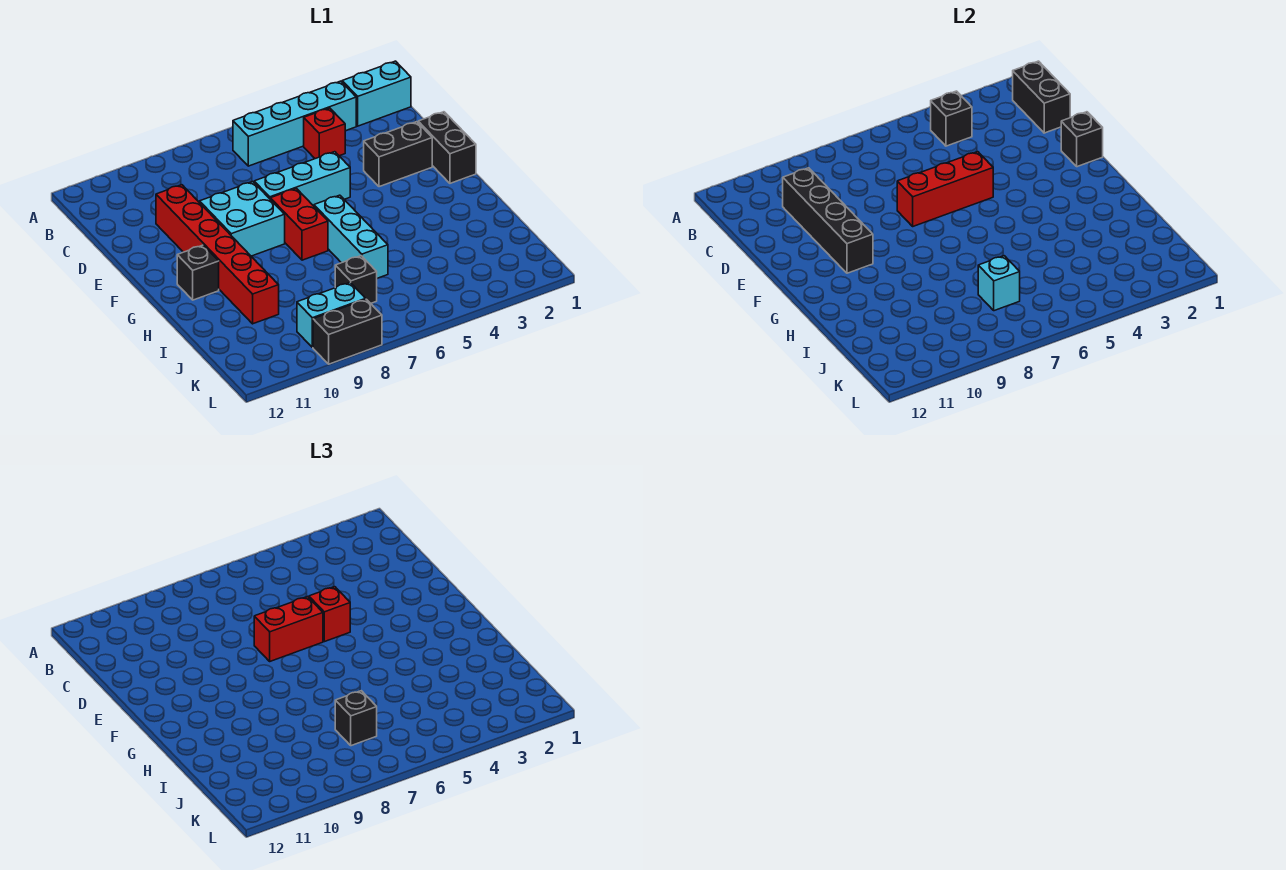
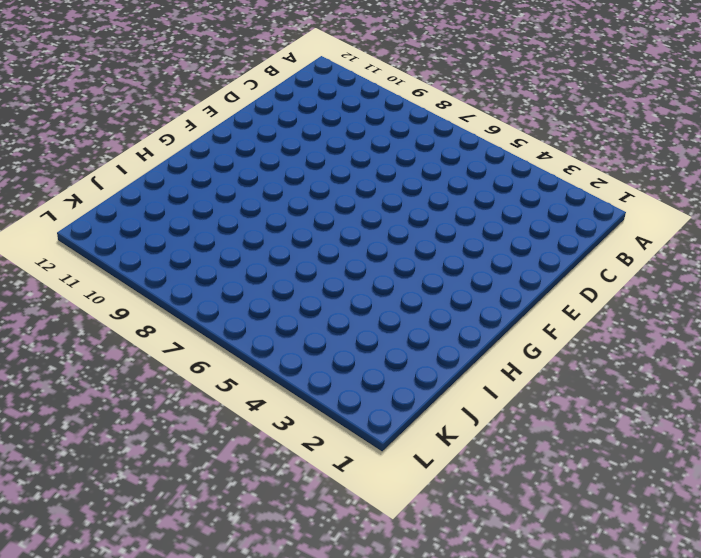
none -> cyan brick B1:B2 level 1
none -> cyan brick B3:B6 level 1
none -> red brick C4 level 1

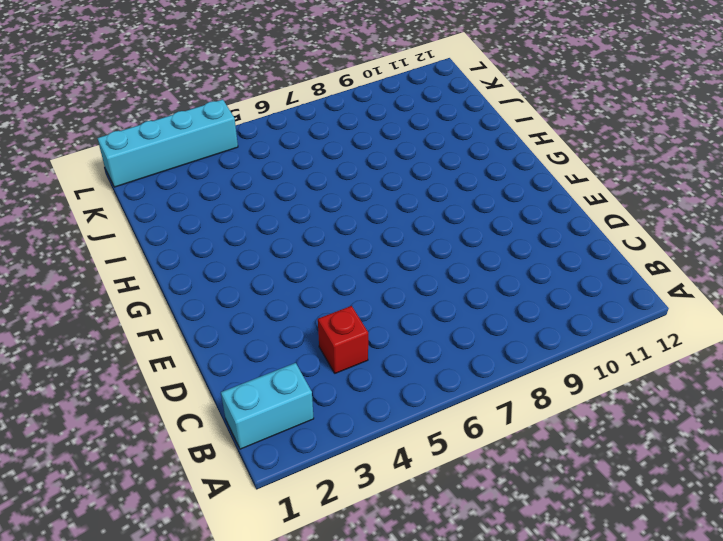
cyan brick L1:L4 level 1 -> cyan brick B3:B6 level 1
none -> red brick D10:I10 level 1
none -> black brick E1:F1 level 1
none -> black brick E2:E3 level 1

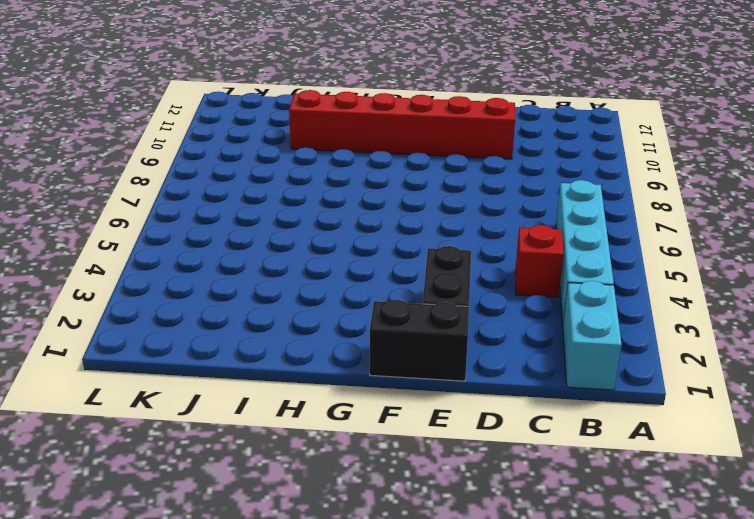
none -> cyan brick E5:E7 level 1
none -> cyan brick E8:F9 level 1
none -> red brick F7:G7 level 1

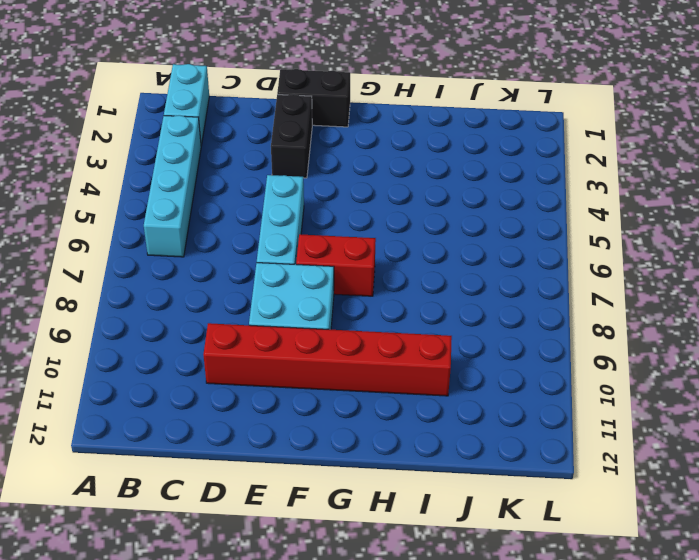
none -> red brick C4 level 1
none -> cyan brick G6:I6 level 1
none -> black brick G11 level 1

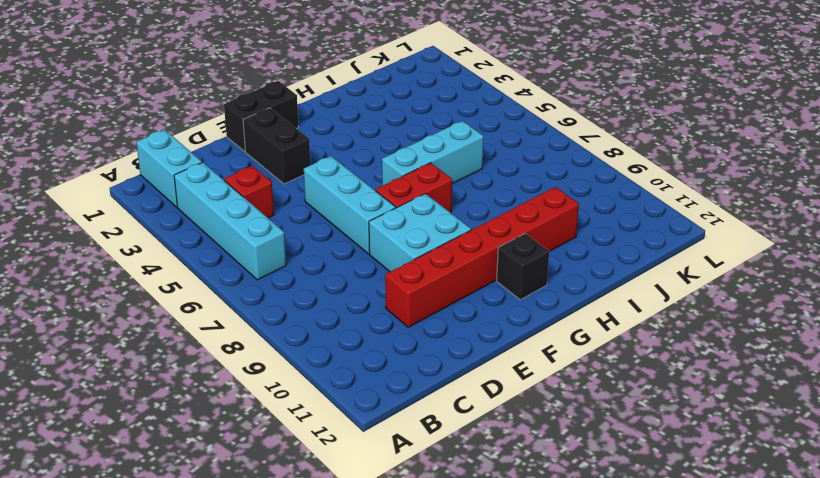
none -> black brick J7 level 1
none -> cyan brick K8:K9 level 1
none -> black brick L8:L9 level 1

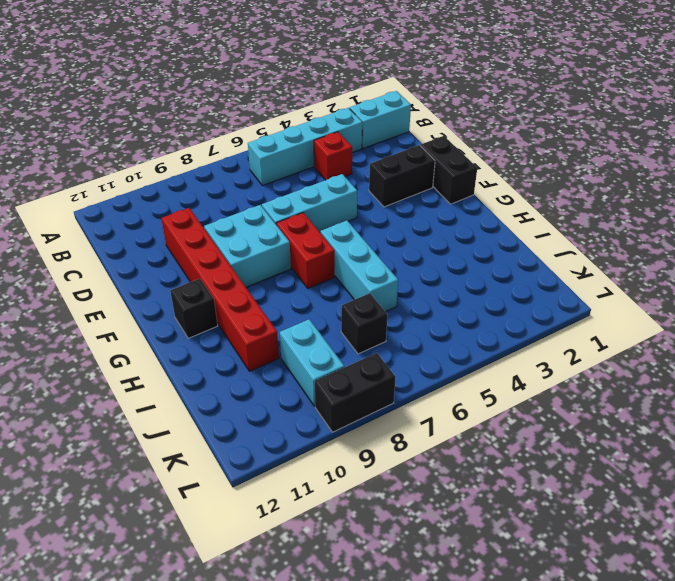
cyan brick J9:K9 level 1 -> cyan brick K8:K9 level 1
none -> black brick B1:C1 level 2
none -> black brick B4 level 2
none -> black brick C10:F10 level 2

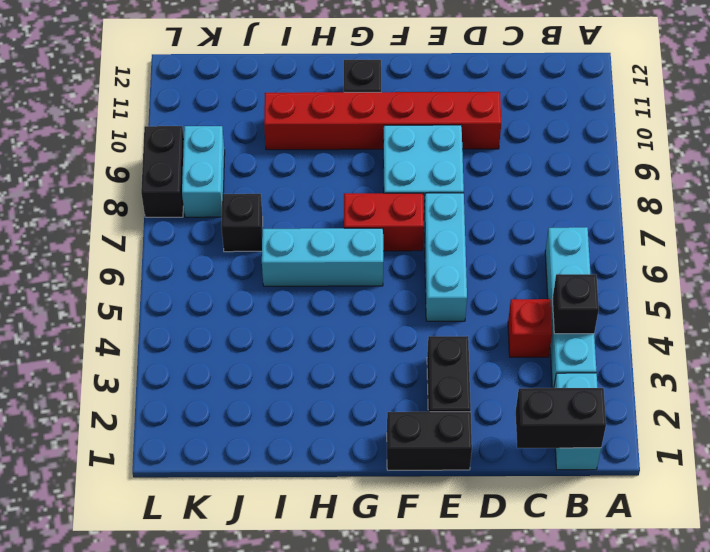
none -> black brick C10:F10 level 2
none -> black brick E1 level 2
none -> red brick E5:E7 level 2

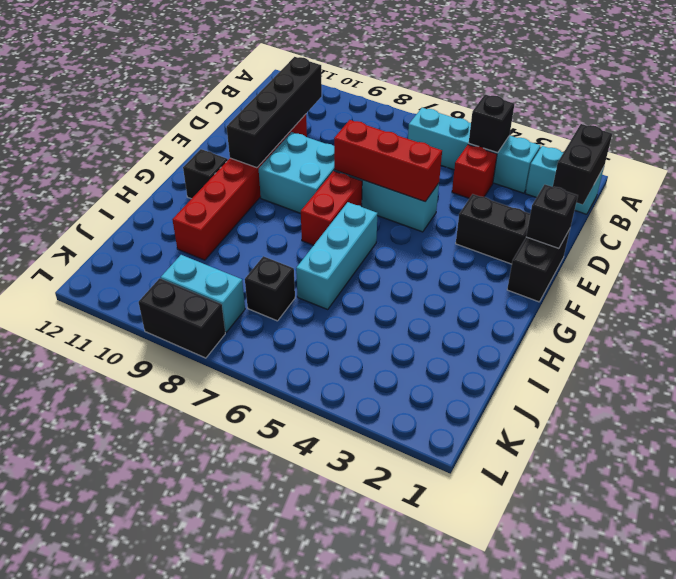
none -> cyan brick J7 level 2
none -> red brick E5 level 3
none -> red brick E6:E7 level 3

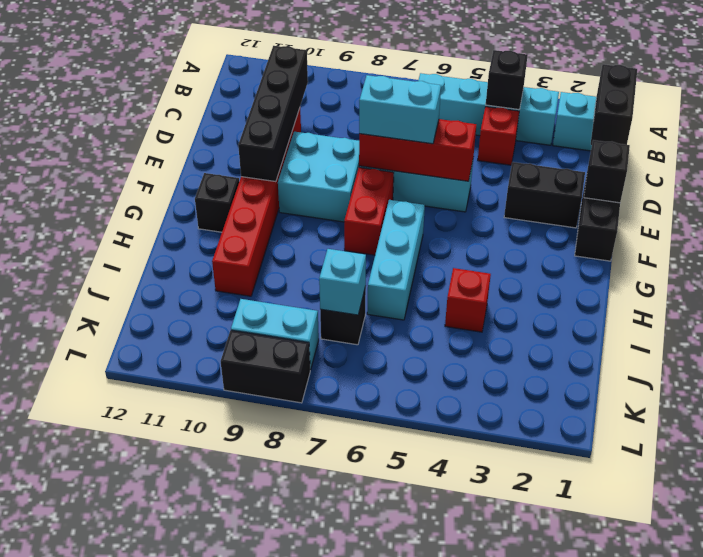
cyan brick E6:E7 level 3 -> red brick E6:E7 level 3
red brick I4 level 1 -> red brick E5 level 3
none -> black brick J7 level 3

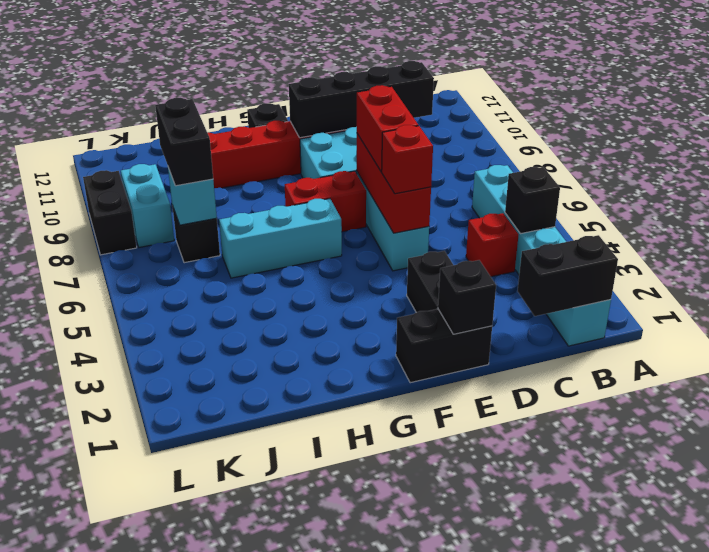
black brick J7:J8 level 3 -> black brick J7 level 3

